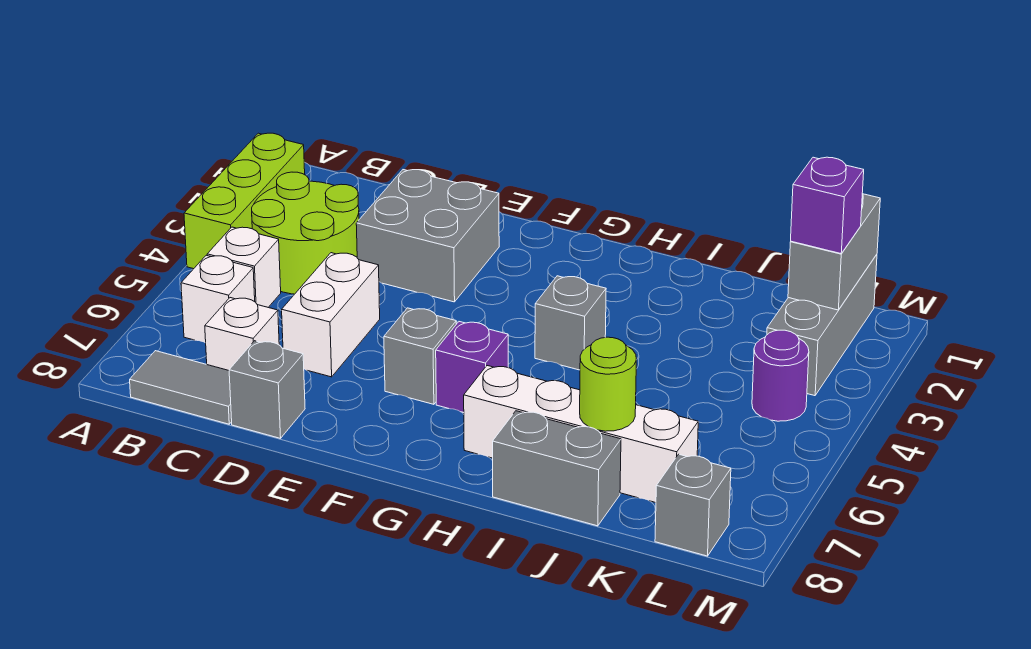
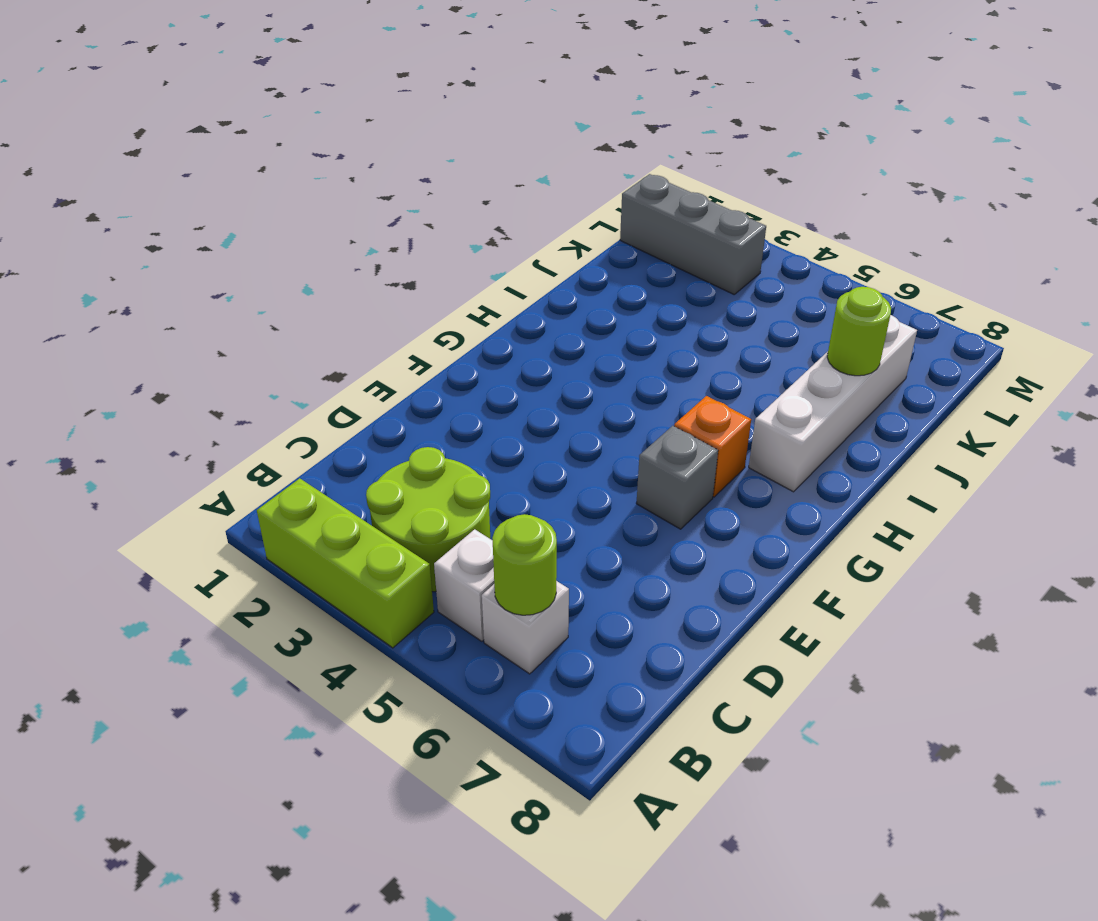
lime round brick B6 level 2 -> none
orange brick G6 level 1 -> purple brick G6 level 1
none -> grey tile B8:C8 level 1
none -> white brick C7 level 1
none -> grey brick D2:E3 level 1

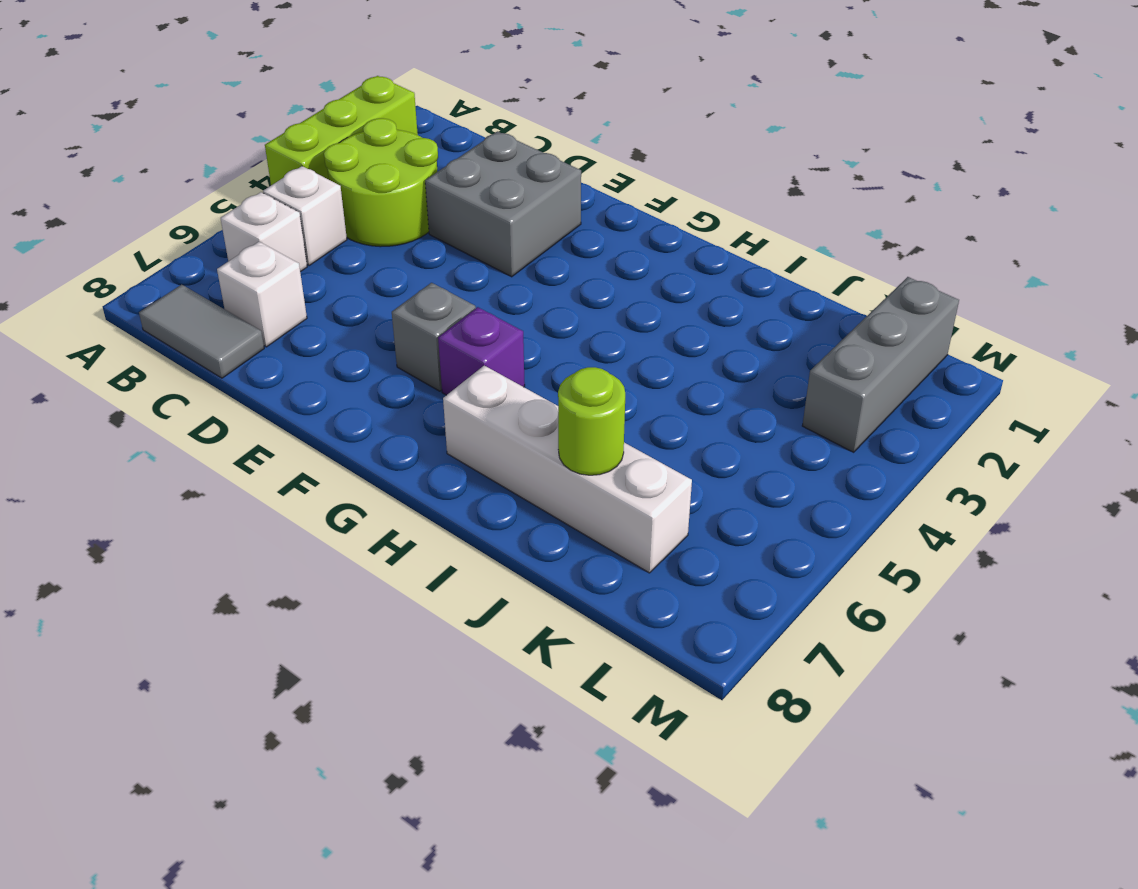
none -> white brick D5:D6 level 1
none -> grey brick D8 level 1
none -> grey brick H4 level 1

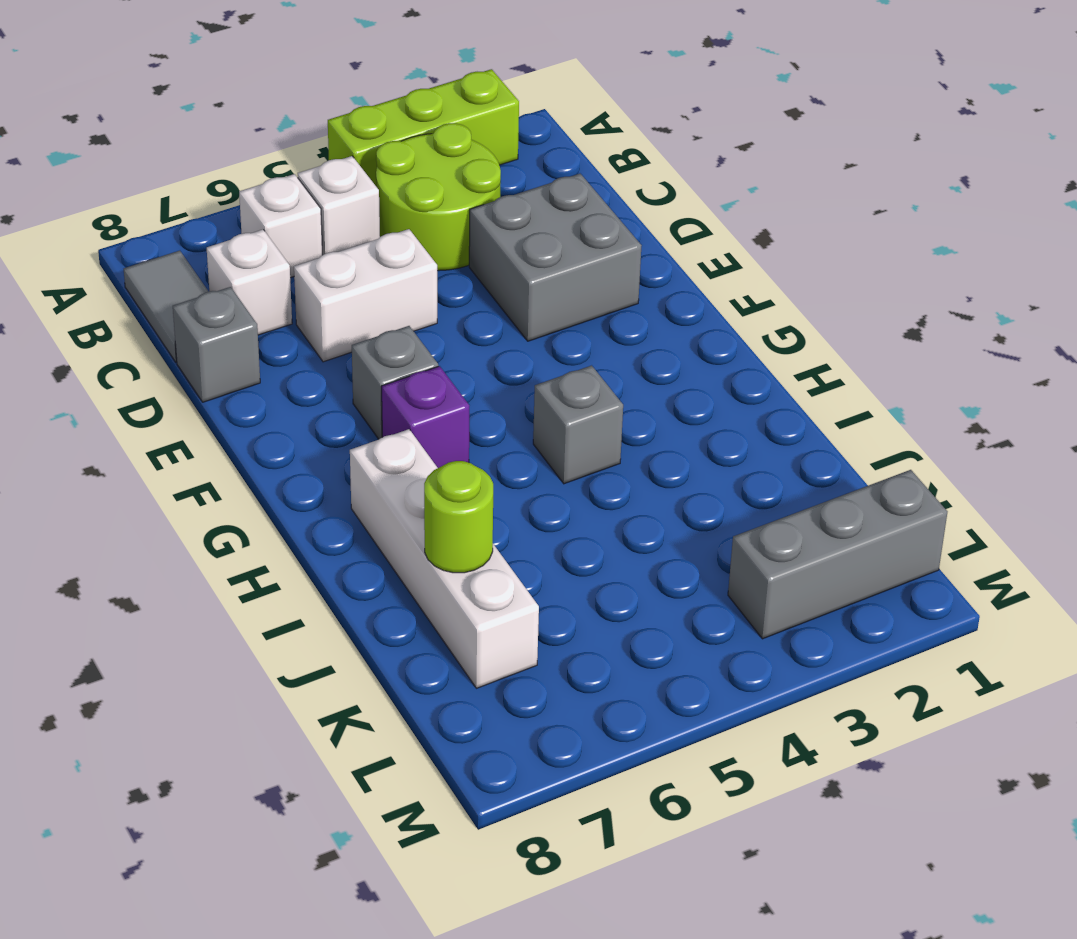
none -> grey brick I8:J8 level 1
none -> purple round brick L4 level 1
none -> grey brick L8 level 1

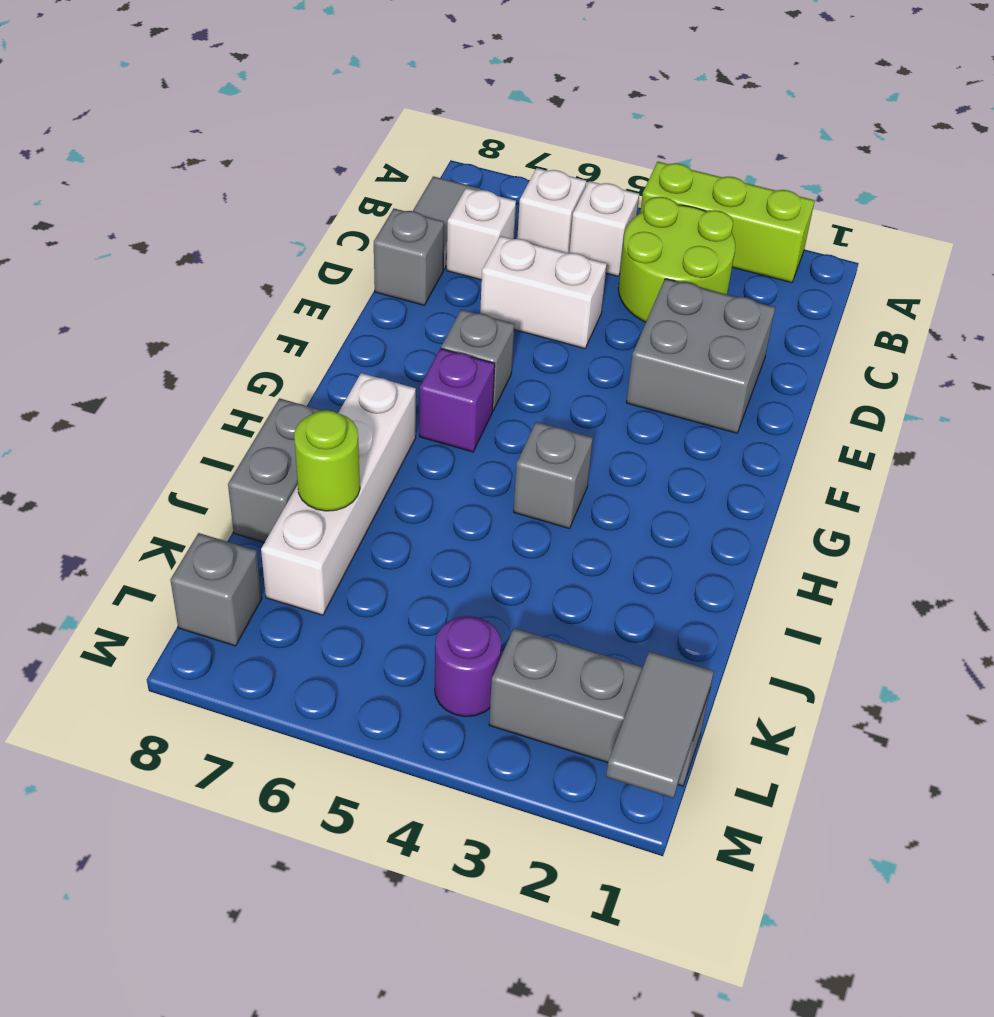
grey tile L1:M1 level 2 -> grey brick L1:L2 level 2
none -> purple brick L2 level 3

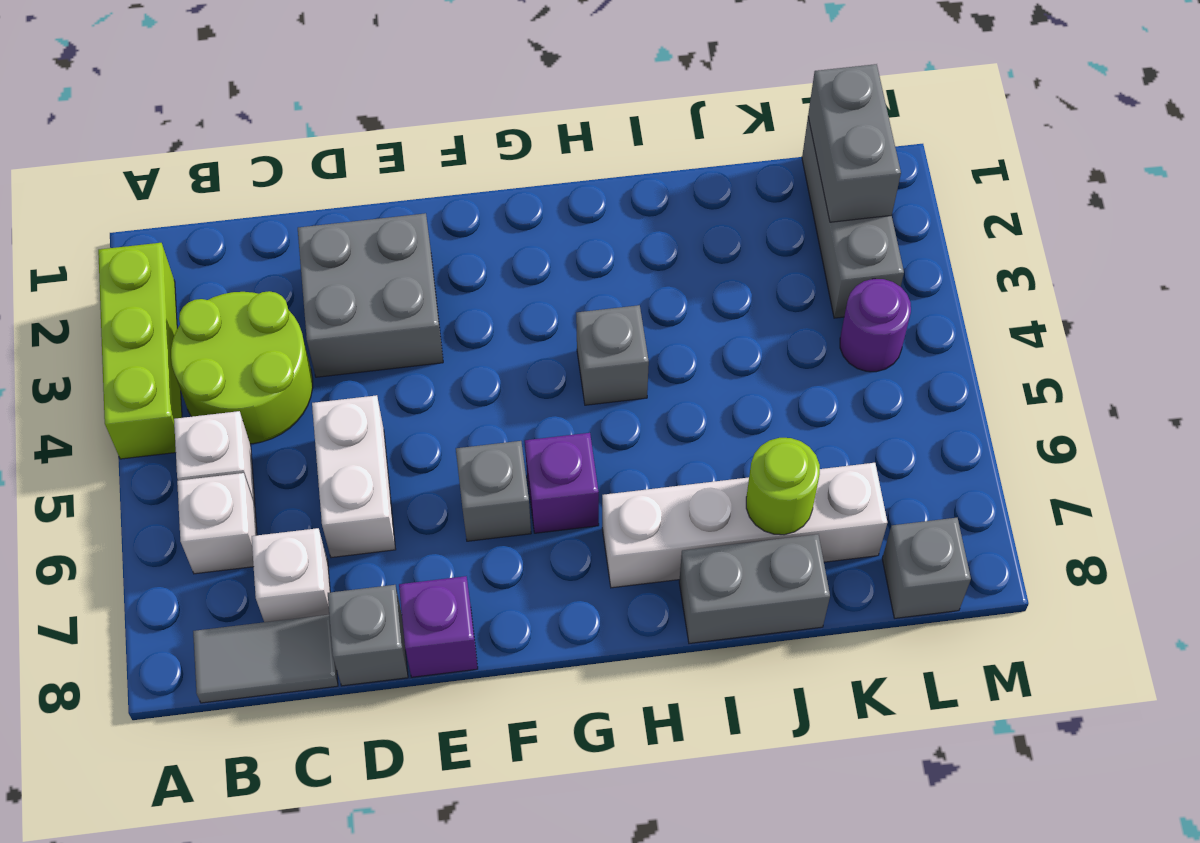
purple brick E8 level 1 -> purple brick L2 level 3

